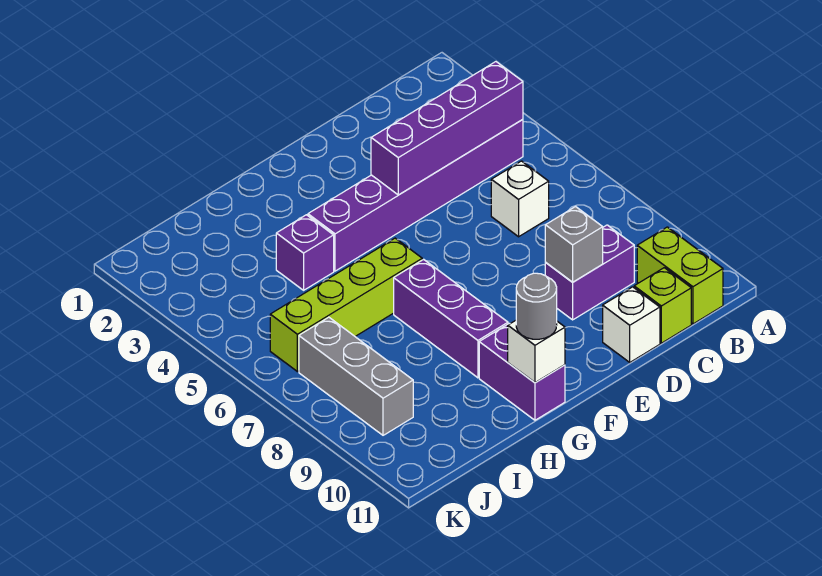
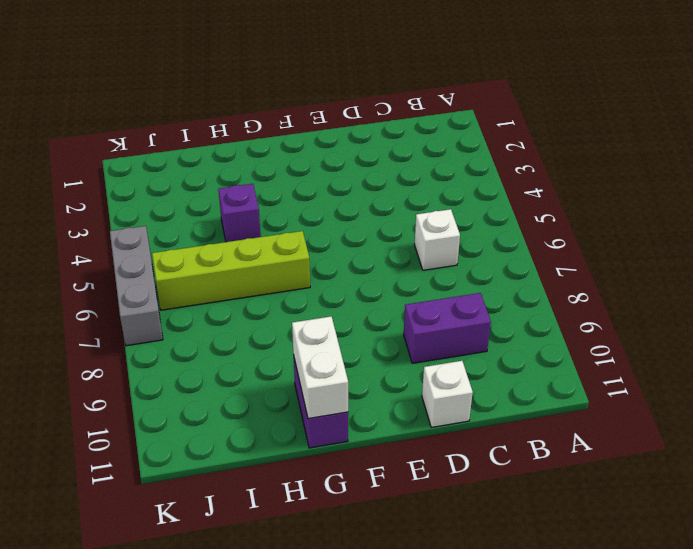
white brick G10:G11 level 2 -> white brick G11 level 2
grey brick K5:K7 level 1 -> grey brick J7:J9 level 1
none -> purple brick B4:G4 level 1
none -> lime brick B10:B11 level 1
none -> lime brick C11 level 1

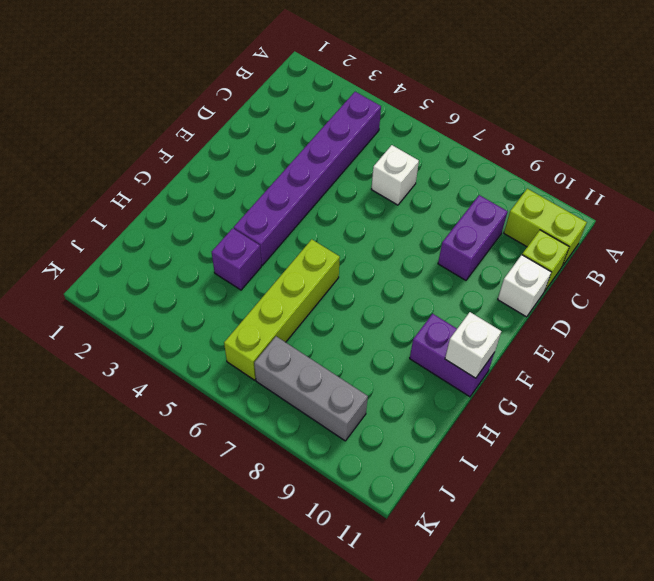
none -> purple brick G7:G9 level 1
none -> purple brick B4:E4 level 2
none -> grey brick D9 level 2

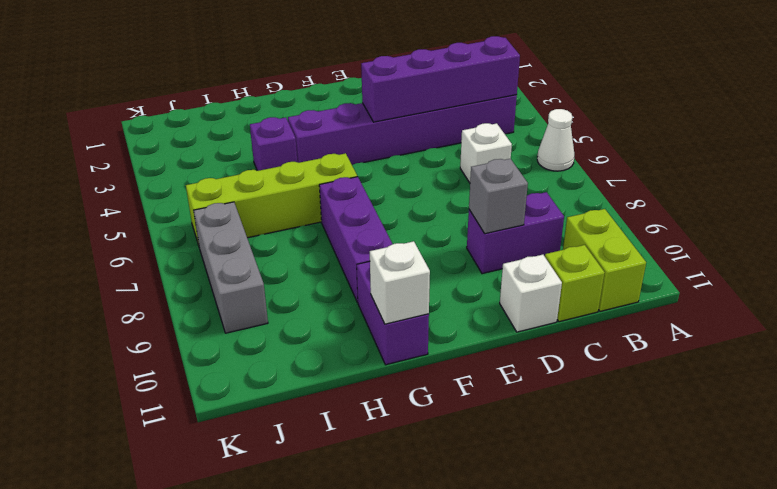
white cone A6 level 1 -> none
none -> grey round brick G11 level 3

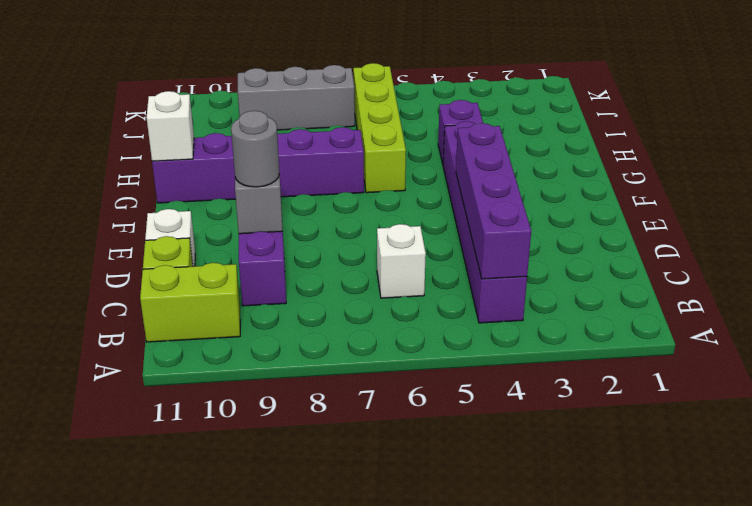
grey round brick D9 level 3 -> grey round brick G11 level 3

